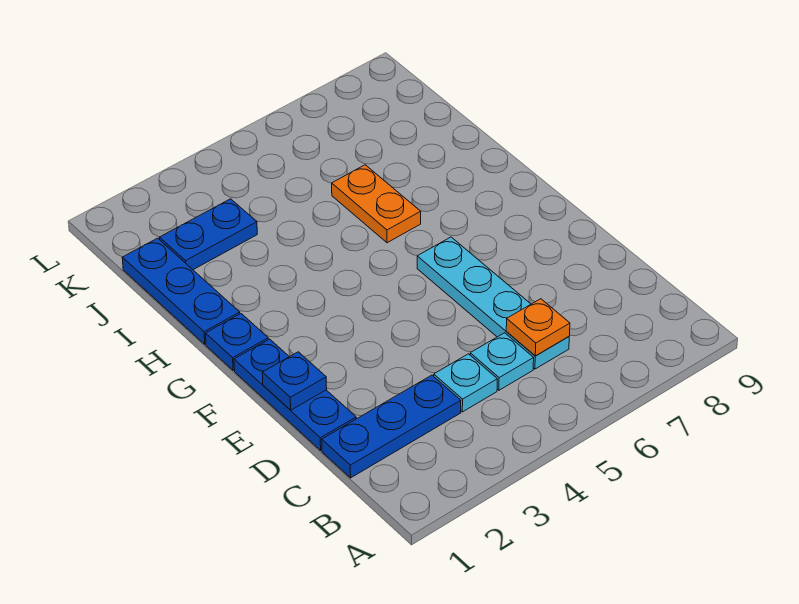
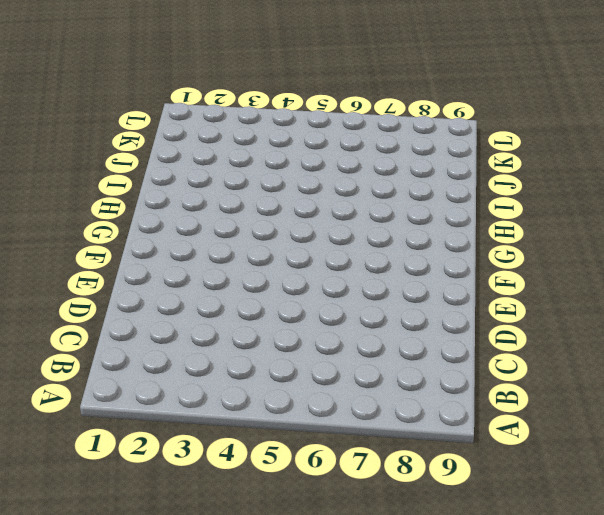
none -> blue plate C1:C3 level 1
none -> cyan plate C4 level 1

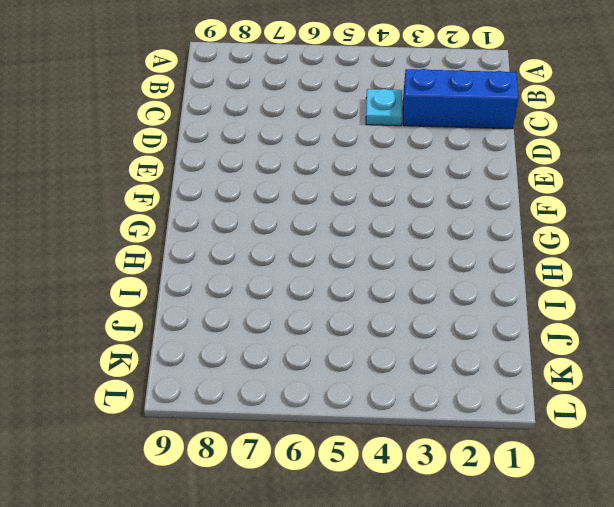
blue brick C1:C3 level 1 -> blue plate C1:C3 level 1
none -> cyan plate C5 level 1
none -> cyan plate C6:F6 level 1

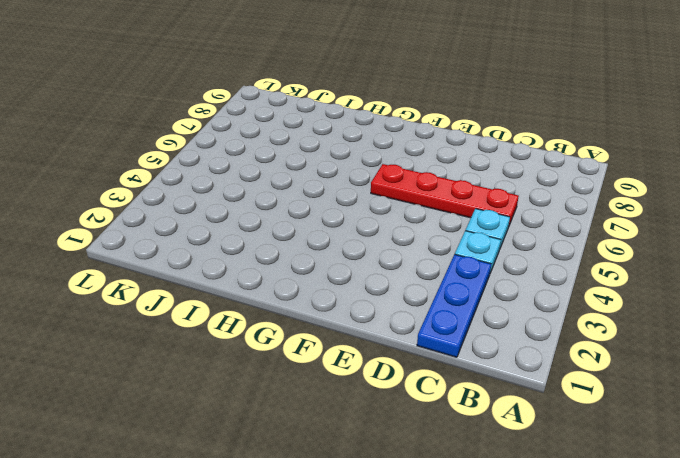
red plate C6:F6 level 1 -> cyan plate C6:F6 level 1
none -> blue plate D1:F1 level 1
none -> blue plate G1 level 1

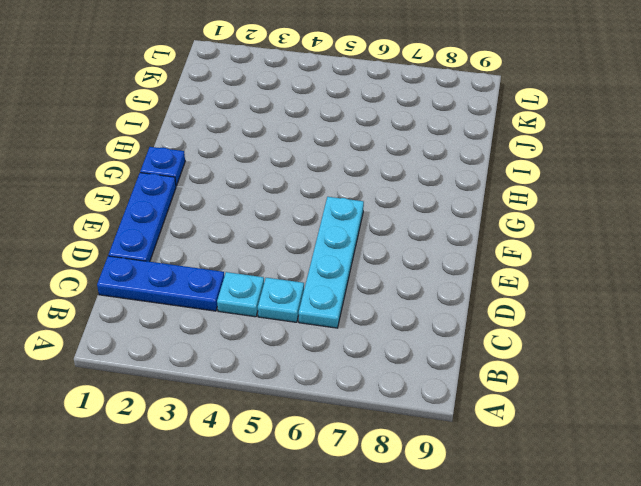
none -> blue plate H1:J1 level 1
none -> orange plate H6:I6 level 1

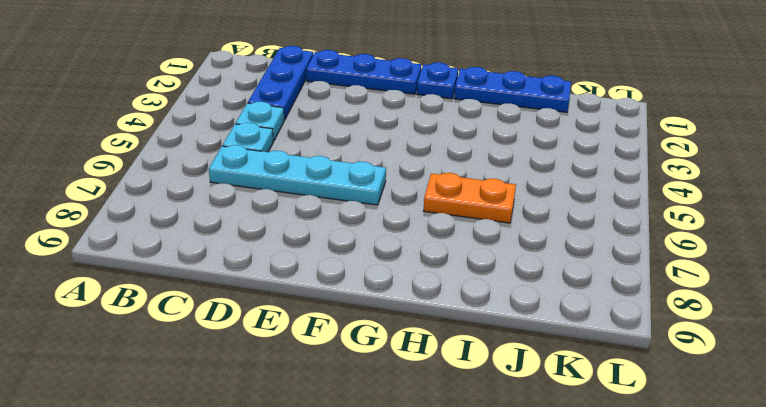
none -> blue plate J2:J3 level 1
none -> orange plate C6 level 2

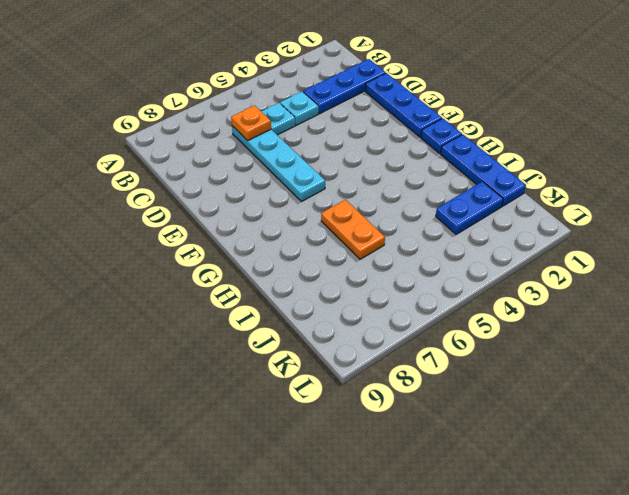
none -> blue plate E1 level 2

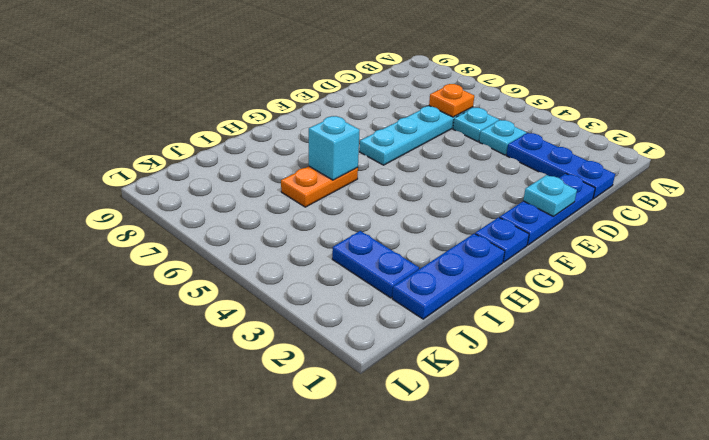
cyan plate E1 level 2 -> blue plate E1 level 2
cyan brick H6 level 2 -> none

